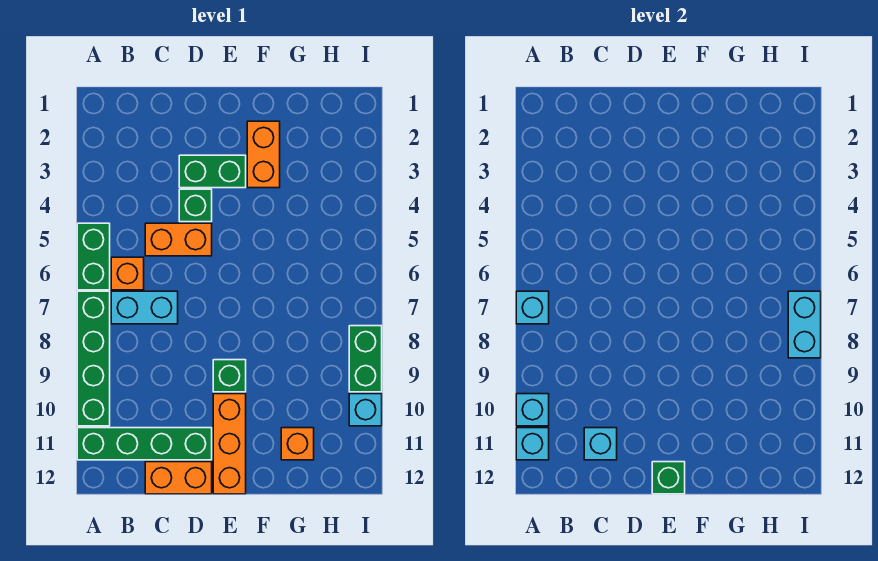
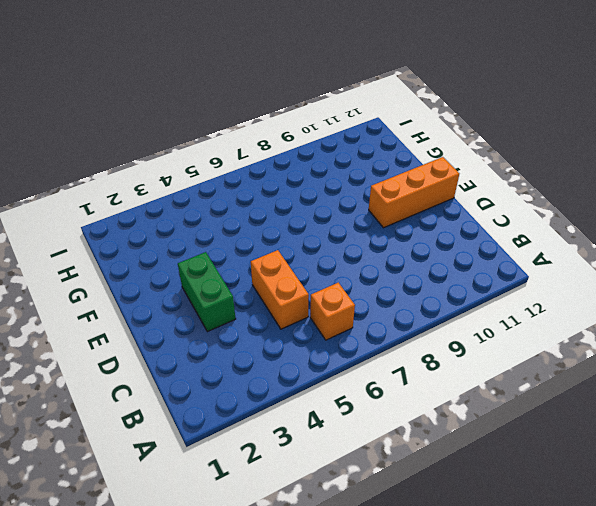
none -> green brick A5:A6 level 1
none -> green brick A7:A10 level 1
none -> green brick A11:D11 level 1

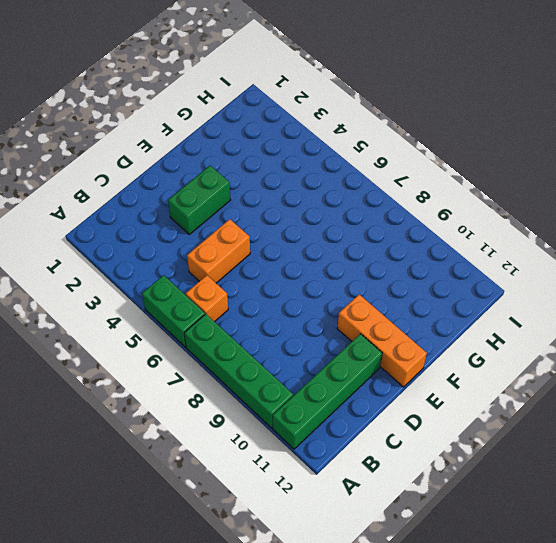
none -> cyan brick B7:C7 level 1
none -> orange brick C12:D12 level 1
none -> green brick D4 level 1

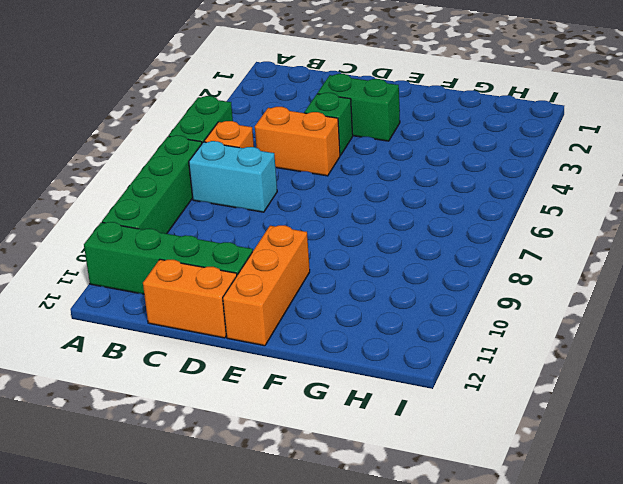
none -> green brick E9 level 1
none -> orange brick F2:F3 level 1
none -> orange brick G11 level 1

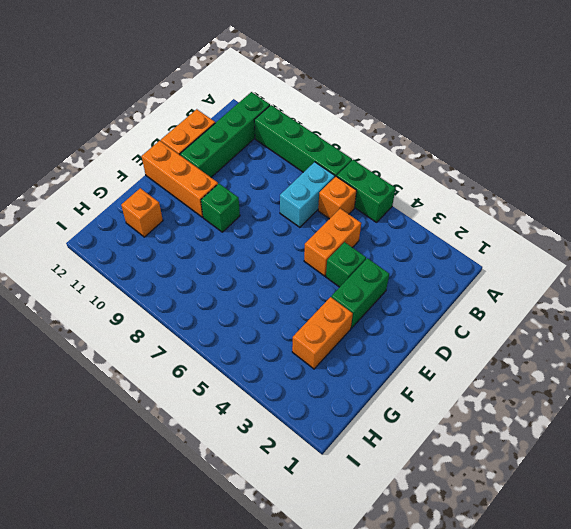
orange brick F3:G3 level 1 -> orange brick F2:F3 level 1
none -> green brick I8:I9 level 1
none -> cyan brick I10 level 1
none -> cyan brick A7 level 2

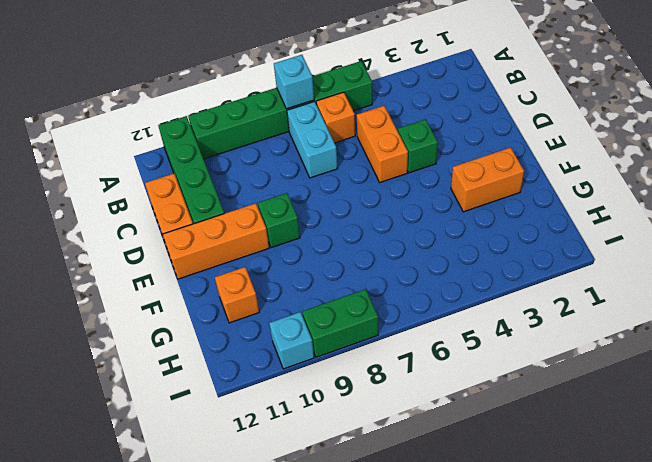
none -> green brick D3:E3 level 1
none -> cyan brick A10 level 2
none -> cyan brick A11 level 2

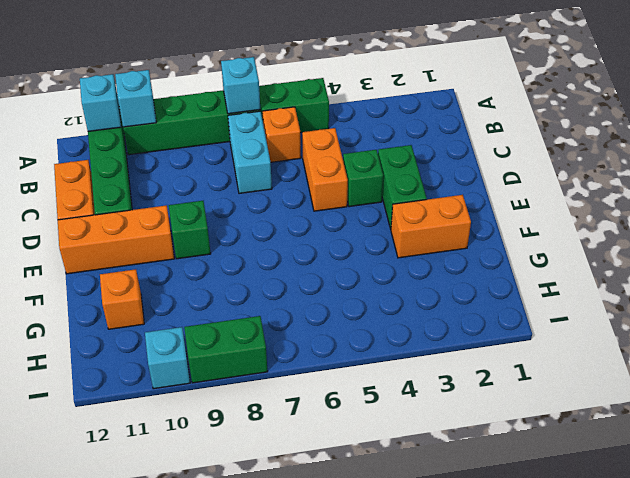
none -> cyan brick C11 level 2
none -> green brick E12 level 2
none -> cyan brick I7:I8 level 2

